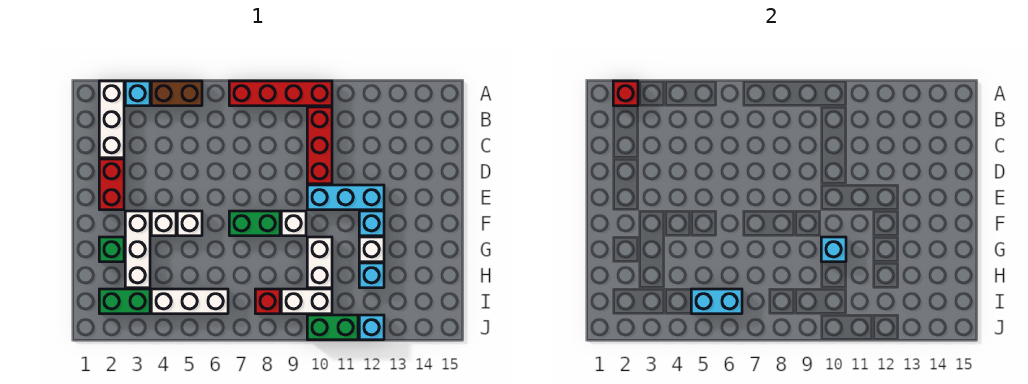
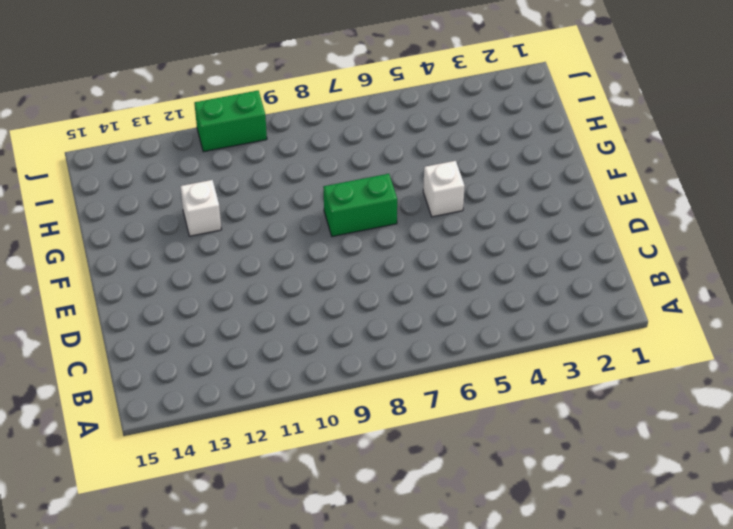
none -> white brick A2:C2 level 1
none -> cyan brick A3 level 1
none -> brown brick A4:A5 level 1

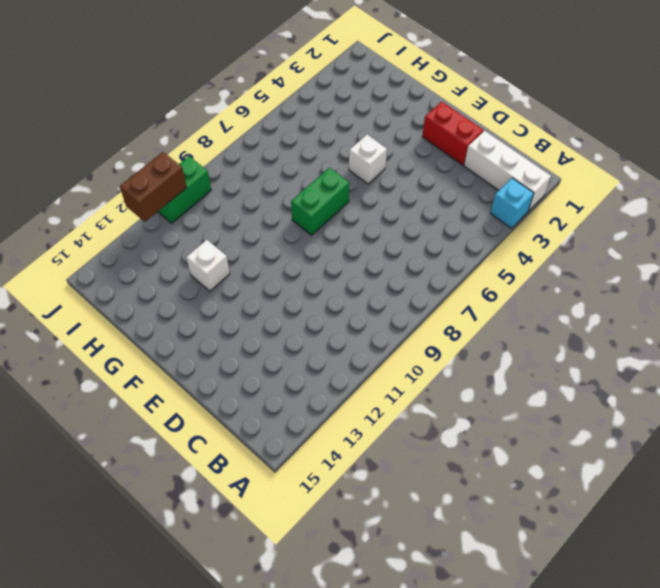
brown brick J11:J12 level 2 -> brown brick A4:A5 level 1
none -> red brick A7:A10 level 1
none -> red brick B10:D10 level 1
none -> cyan brick E10:E12 level 1

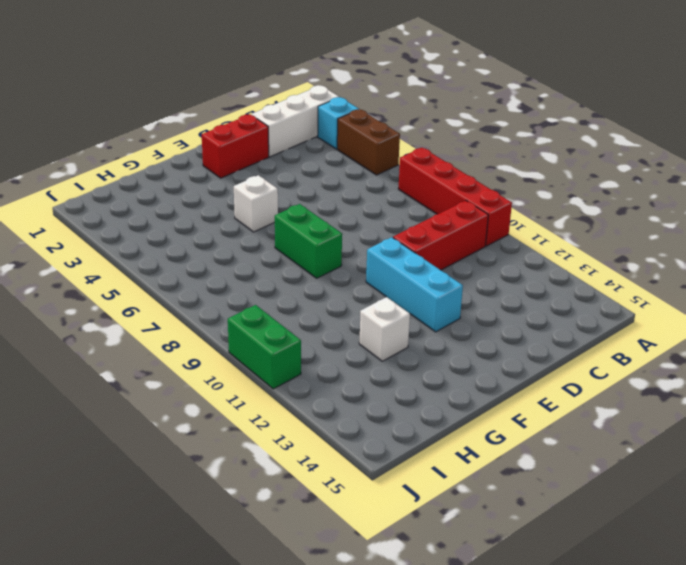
none -> white brick F3:H3 level 1
none -> white brick F4 level 1
none -> white brick F9 level 1

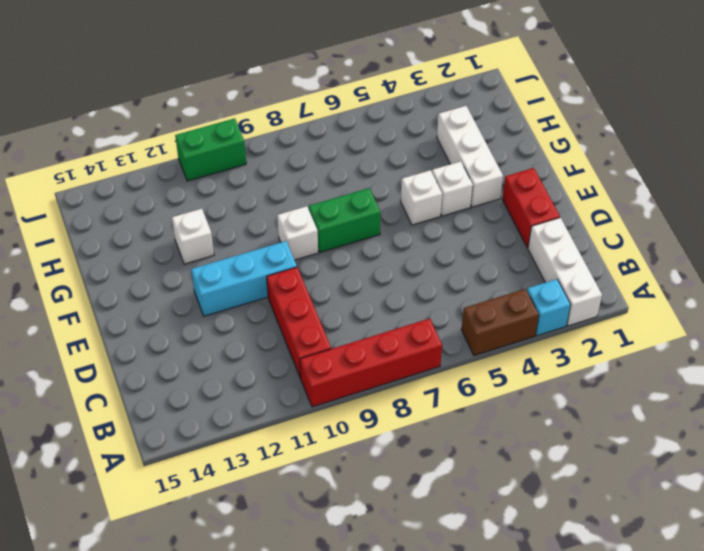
none -> cyan brick F12 level 1
none -> green brick G2 level 1
none -> white brick G10:H10 level 1

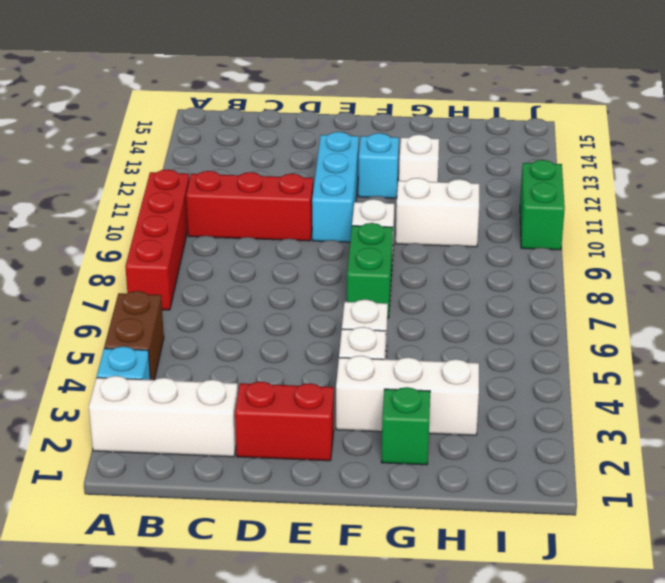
none -> cyan brick H12 level 1
none -> green brick I2:I3 level 1
none -> white brick I4:I6 level 1

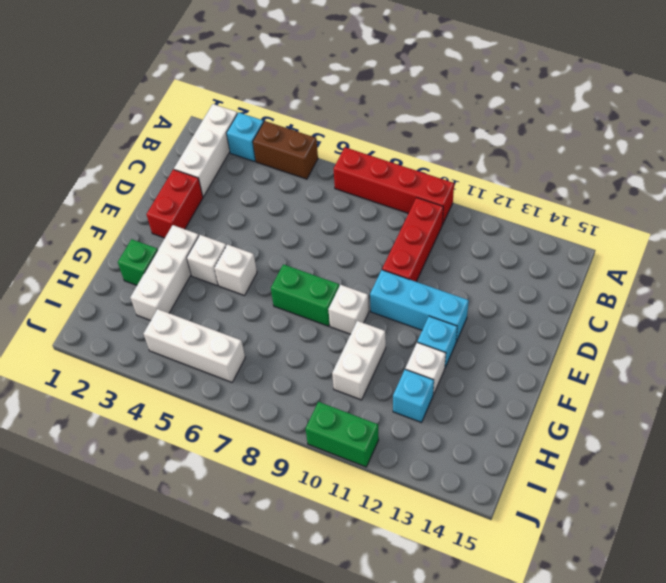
none -> green brick I2:I3 level 1
none -> red brick I8 level 1
none -> white brick I9:I10 level 1

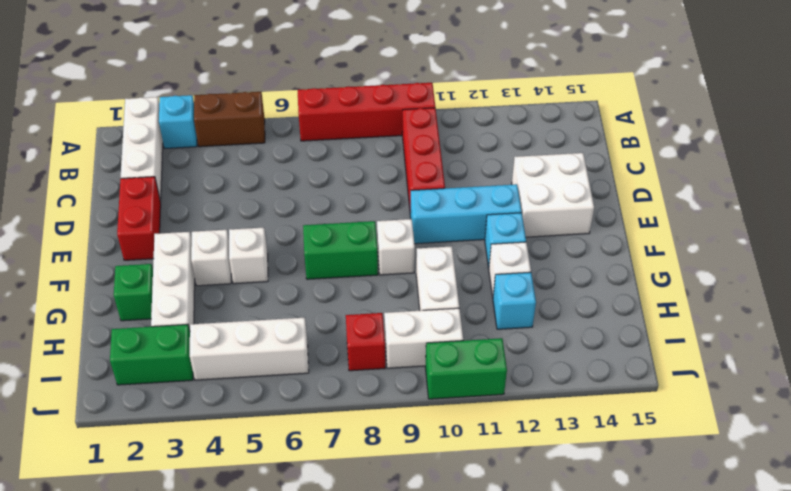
white brick D13:E14 level 1 -> none
none -> cyan brick J12 level 1
none -> red brick A2 level 2
none -> cyan brick G10 level 2

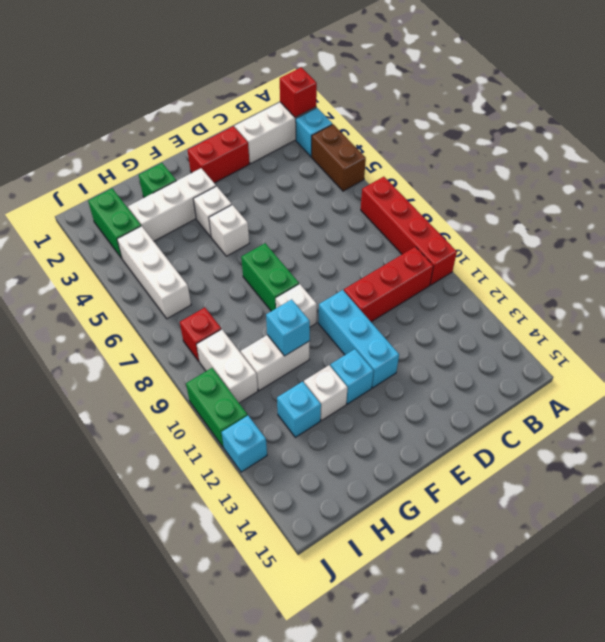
none -> cyan brick I5:I6 level 2

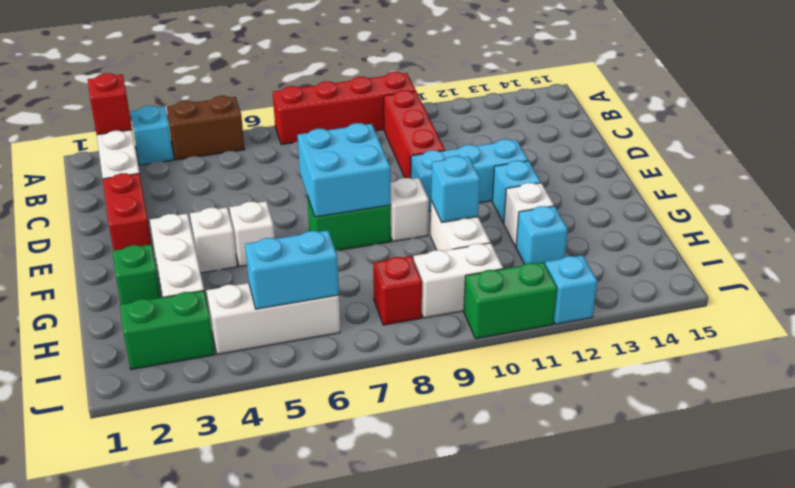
cyan brick E7:F8 level 2 -> none

